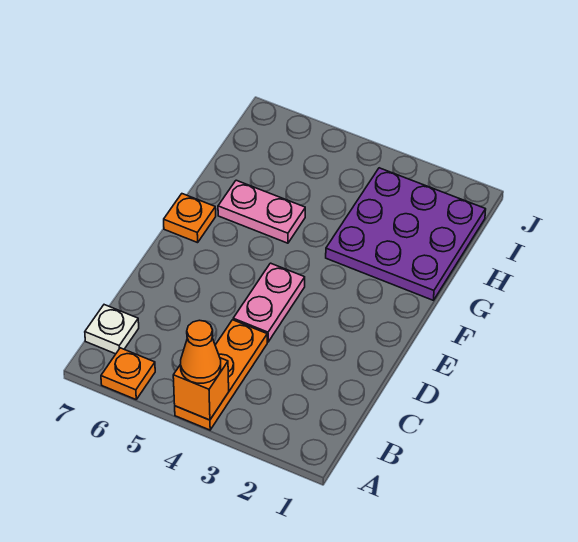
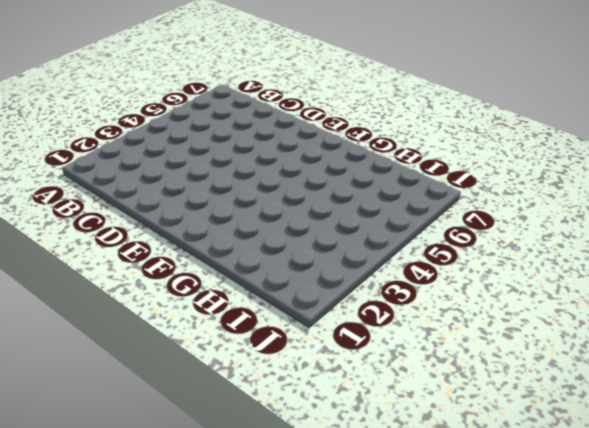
none -> orange plate A4:C4 level 1
none -> orange plate A6 level 1

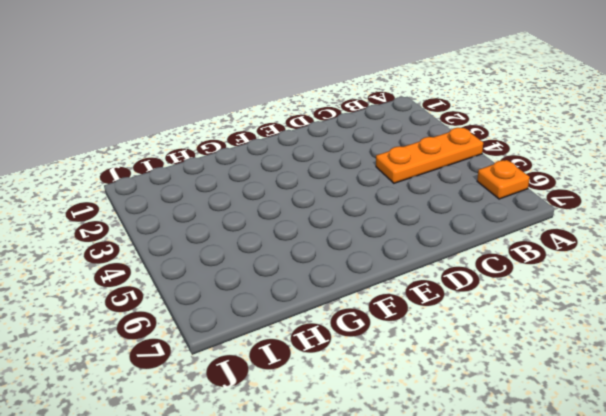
none -> white plate B7 level 1
none -> pink plate D4:E4 level 1

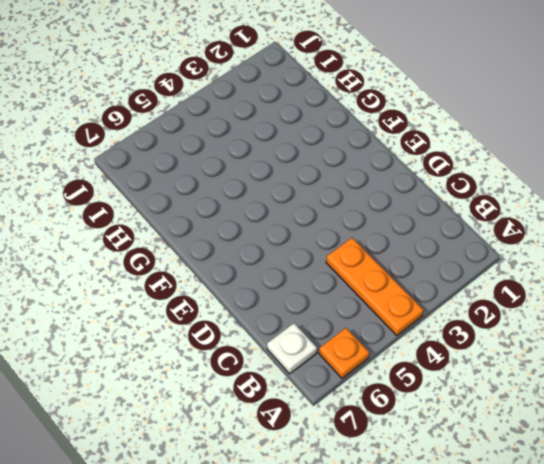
none -> pink plate D4:E4 level 1
none -> orange plate F7 level 1

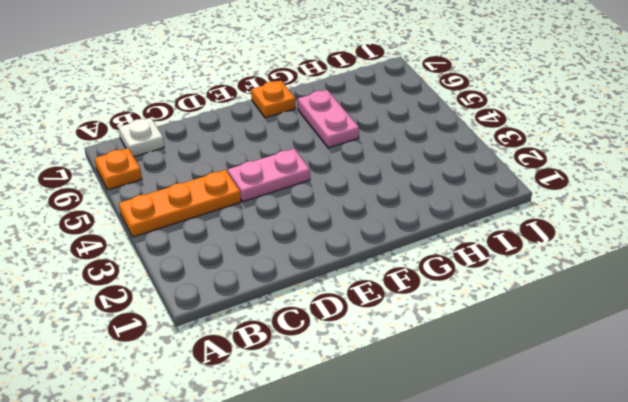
none -> purple plate G1:I3 level 1
none -> orange brick A4 level 2

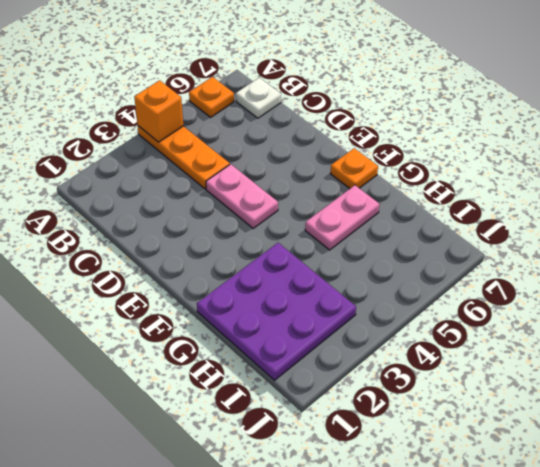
none -> orange cone A4 level 3

